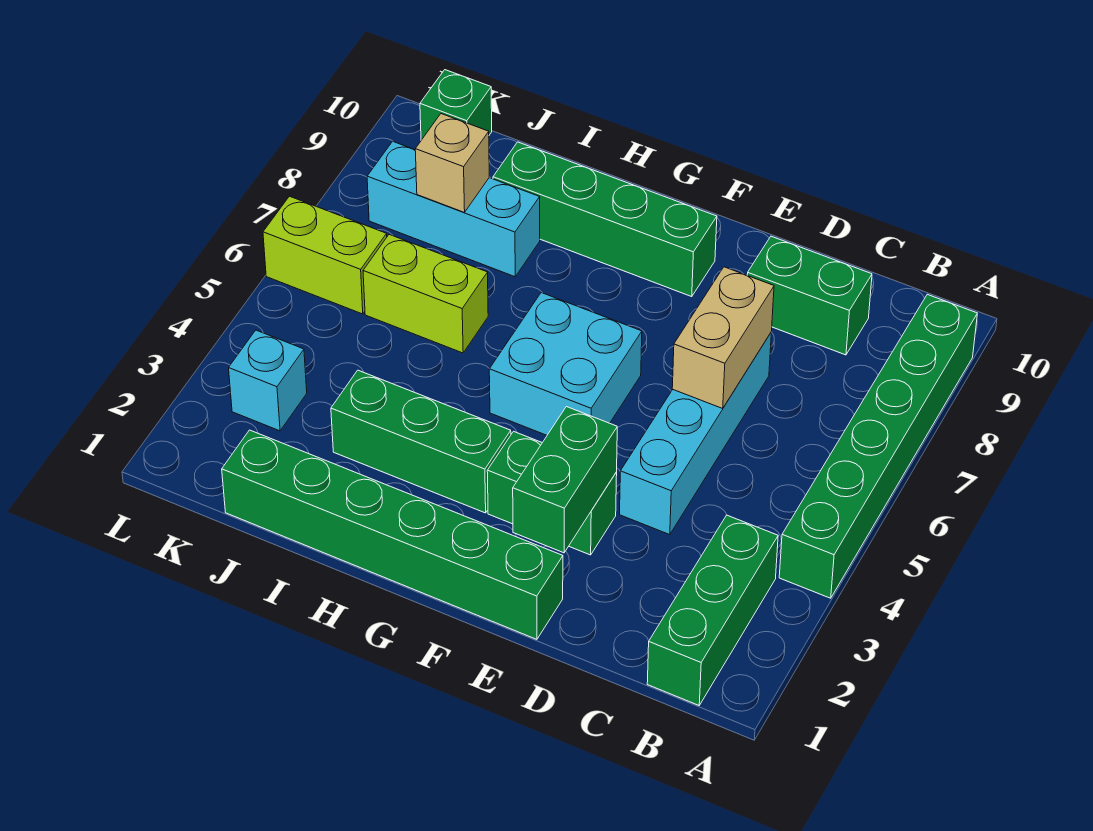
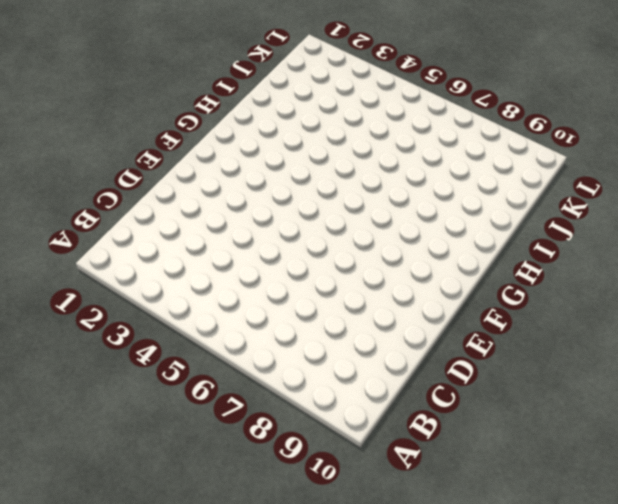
none -> green brick A4:A9 level 1
none -> green brick B1:B3 level 1
none -> green brick C9:D9 level 1

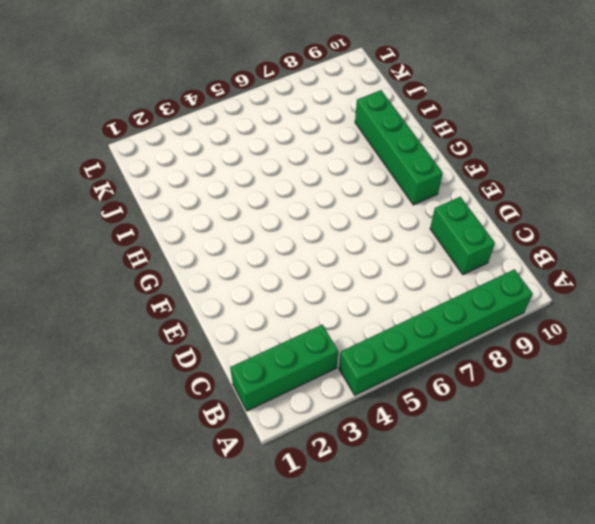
none -> cyan brick D4:D7 level 1
none -> green brick E1:J1 level 1
none -> green brick E3:F3 level 1

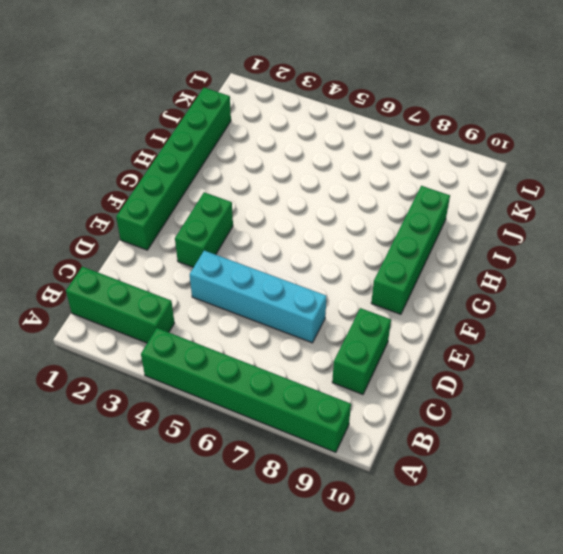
none -> cyan brick F5:G6 level 1
none -> green brick G3:I3 level 1
none -> lime brick I6:J6 level 1

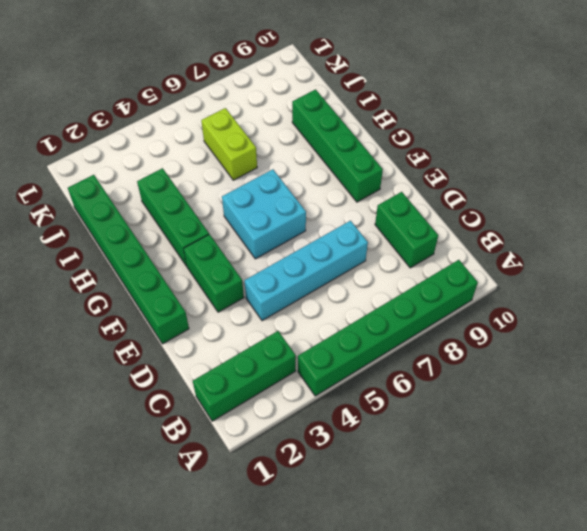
none -> cyan brick I8:K8 level 1
none -> cyan brick K3 level 1
none -> lime brick K6:L6 level 1

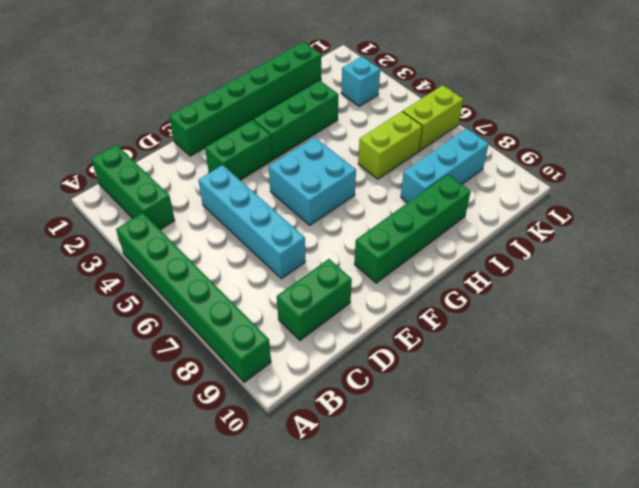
none -> green brick K10 level 1
none -> tan brick D6:D7 level 2
none -> green brick E2:E3 level 2

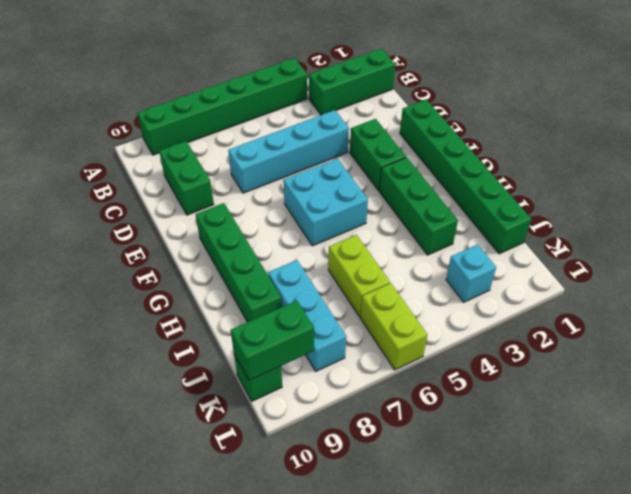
green brick K9:K10 level 2 -> green brick E2:E3 level 2
none -> tan brick D6:D7 level 2
none -> tan brick J8 level 2

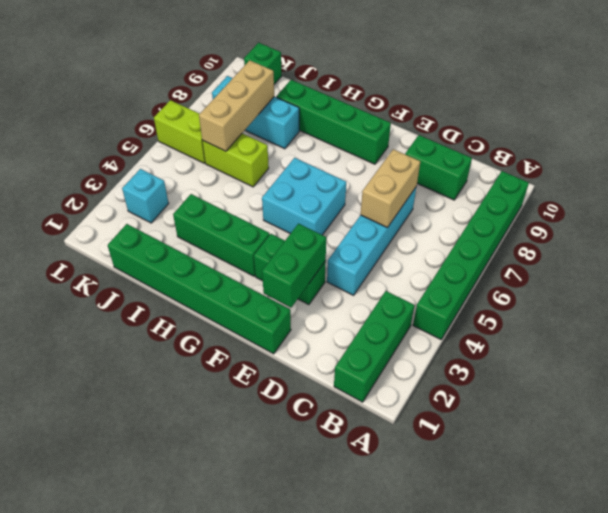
tan brick J6:J8 level 2 -> tan brick J8 level 2

